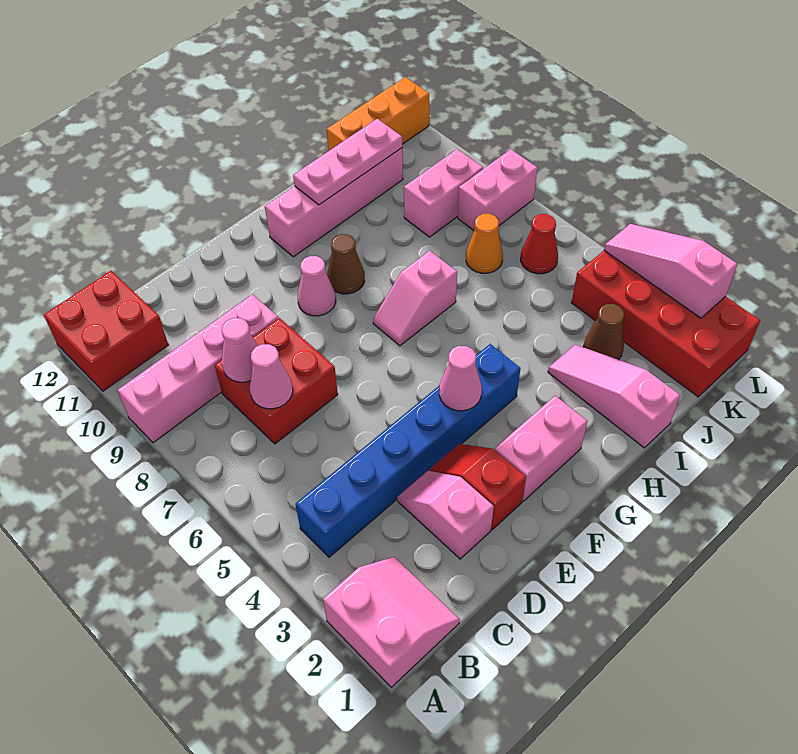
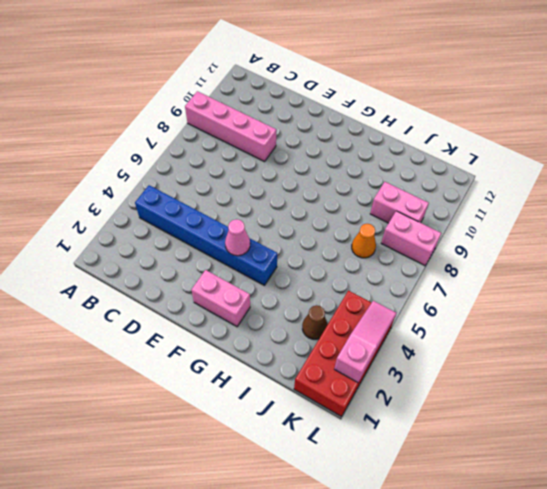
none -> pink slope A1:B2 level 1 top A
none -> red brick A11:B12 level 1
none -> red brick C7:D8 level 1

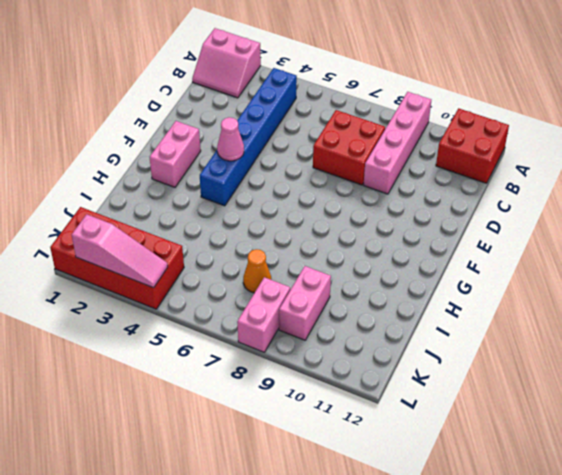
none -> pink slope D2:D3 level 1 top 2
none -> red slope E2:E3 level 1 top 2
none -> pink cone F9 level 1

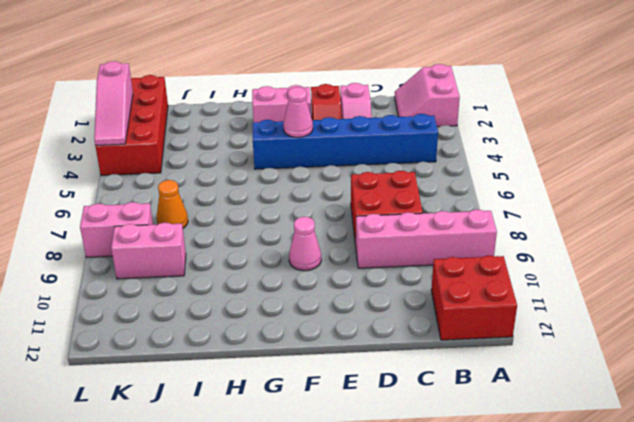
none -> pink slope G7:H7 level 1 top H
none -> brown cone G9 level 1
none -> pink brick G11:J11 level 1

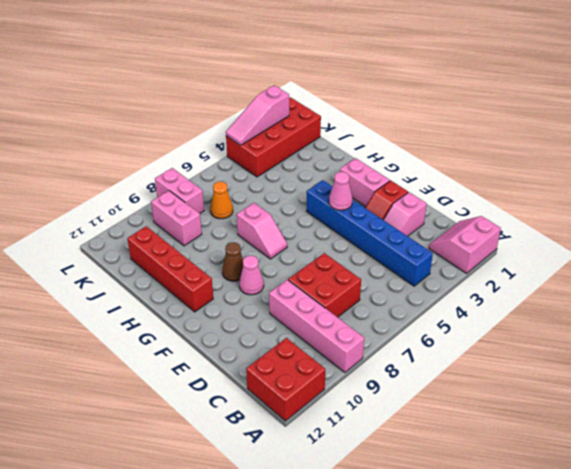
red brick G11:J11 level 1 -> pink brick G11:J11 level 1
none -> pink slope I1:I3 level 1 top 1
none -> brown cone J3 level 1
none -> orange brick J12:L12 level 1

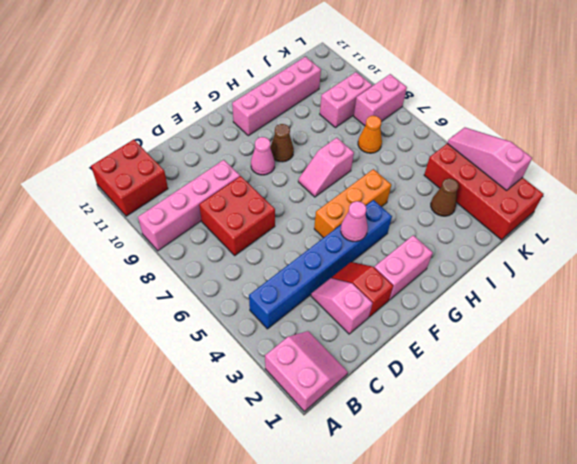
orange brick F5:H5 level 1 -> orange brick J12:L12 level 1
none -> pink slope I1:I3 level 1 top 1
none -> red cone K6 level 1
none -> pink cone C7 level 2

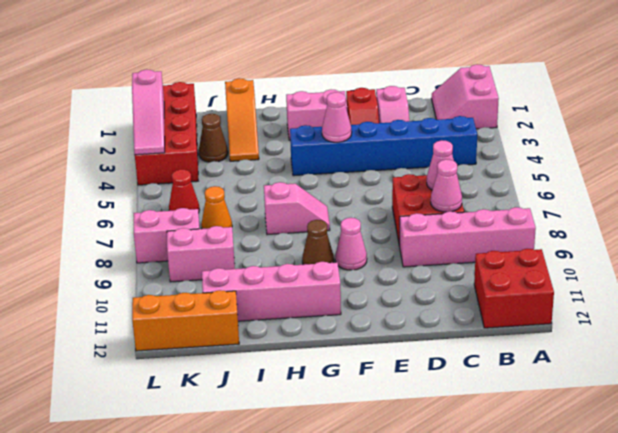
orange slope I1:I3 level 1 top 1 -> pink slope I1:I3 level 1 top 1
none -> pink plate H11:J11 level 2

